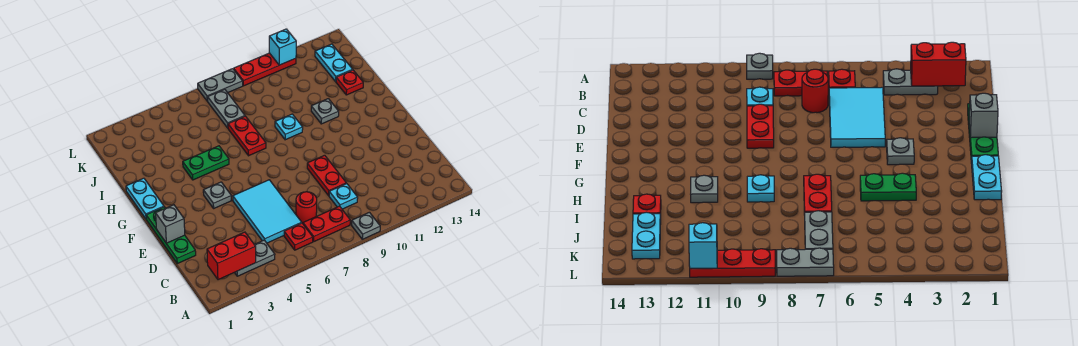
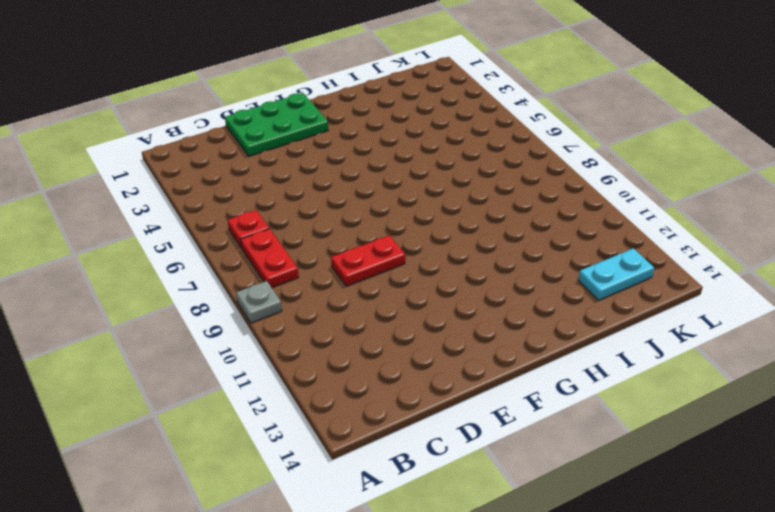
green plate D1:F2 level 1 -> green plate D1:F1 level 1
none -> grey plate B3:B4 level 1
none -> cyan tile C5:E6 level 1
none -> red round brick C7 level 1

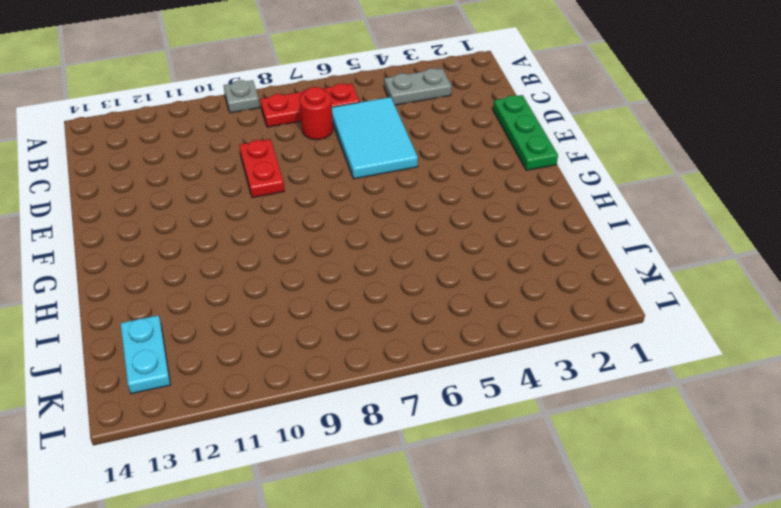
none -> cyan plate C9 level 1
none -> grey plate F4 level 1
none -> cyan plate G1:H1 level 1

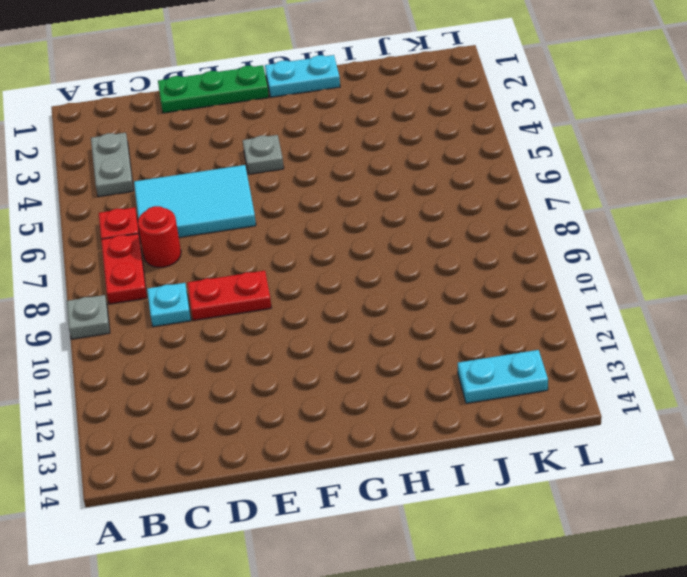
none -> green plate H4:H5 level 1
none -> red plate H7:I7 level 1
none -> cyan plate H9 level 1

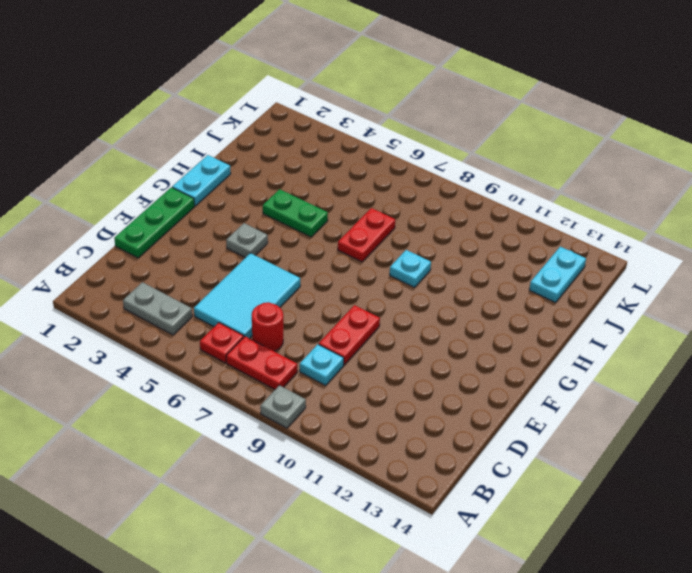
none -> grey plate H11 level 1
none -> red plate I13 level 1
none -> grey plate J7:K7 level 1

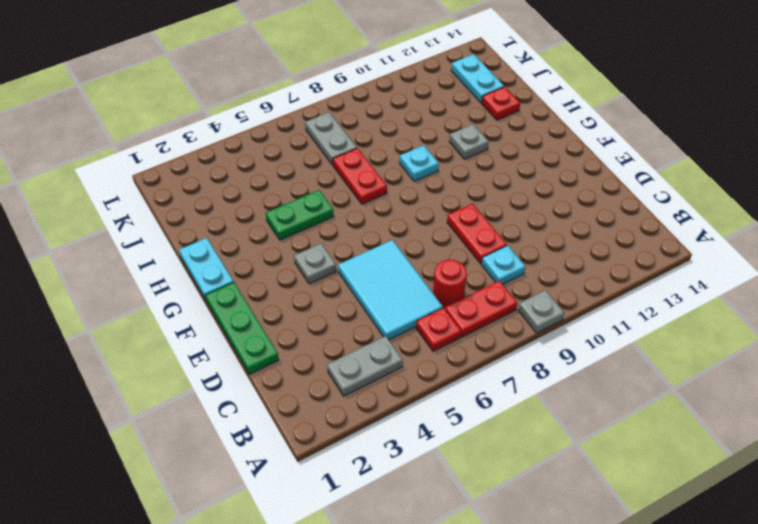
none -> grey plate L7:L8 level 1
none -> red plate L9:L11 level 1
none -> red brick B2:B3 level 2

